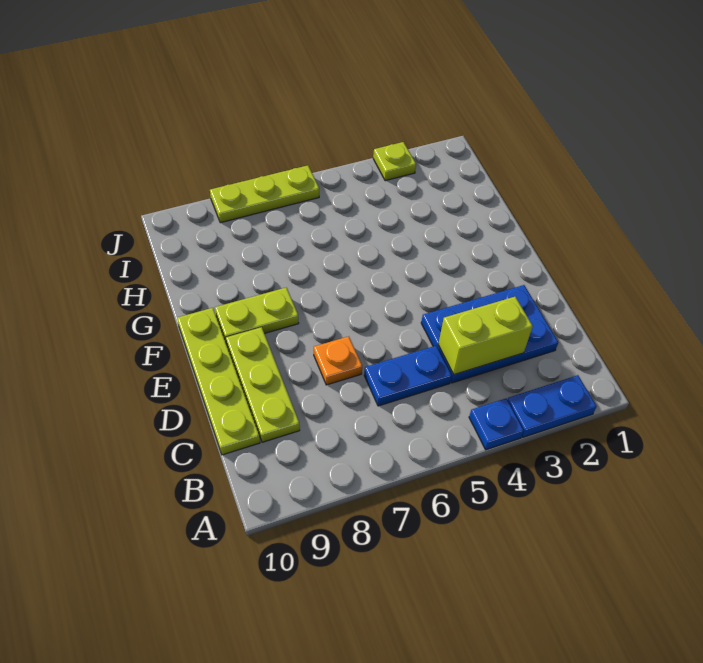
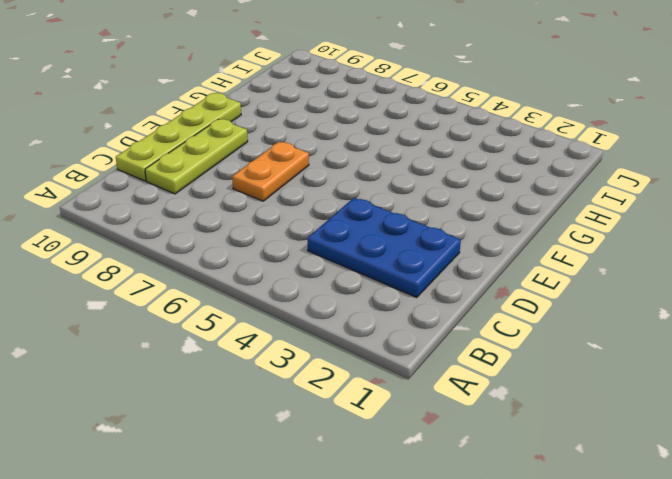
orange plate D7:E7 level 1 -> orange plate D7 level 1
none -> blue plate A2:A3 level 1
none -> blue plate A4 level 1

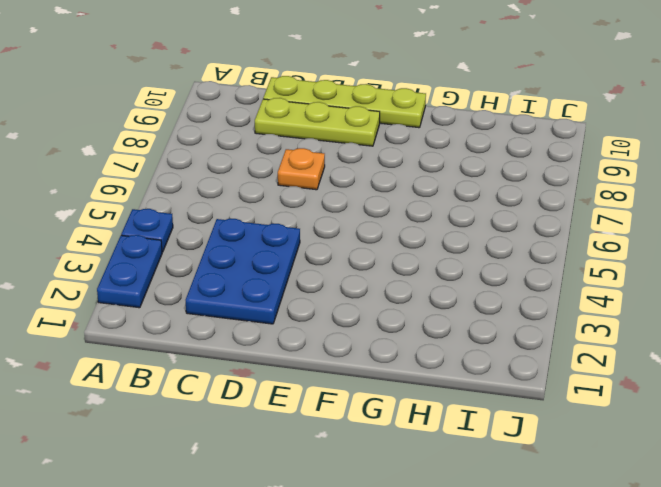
none -> blue plate C5:C6 level 1
none -> lime plate F8:F9 level 1

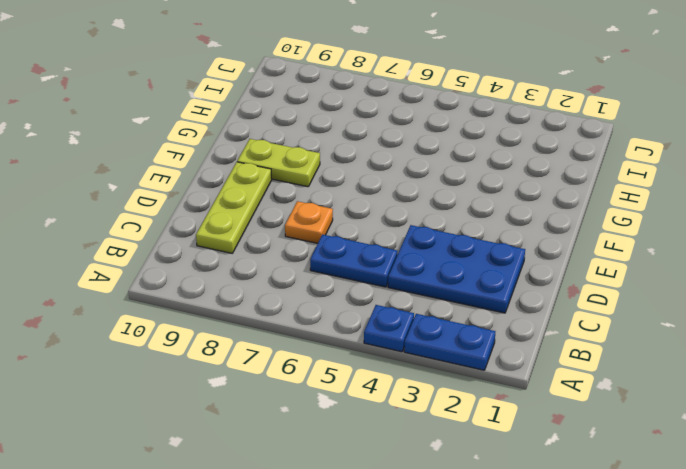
none -> lime plate C10:F10 level 1
none -> lime plate J3 level 1

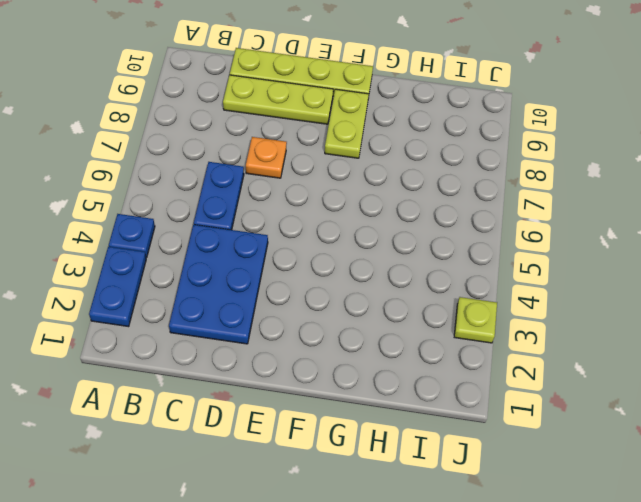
none -> lime plate J6:J8 level 1
none -> lime brick C3:C4 level 2

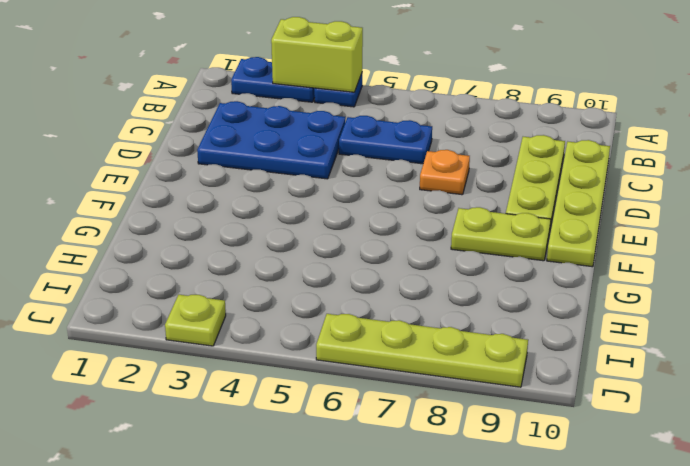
lime brick A3:A4 level 2 -> lime brick C3:C4 level 2
lime plate J6:J9 level 1 -> lime plate J6:J8 level 1

